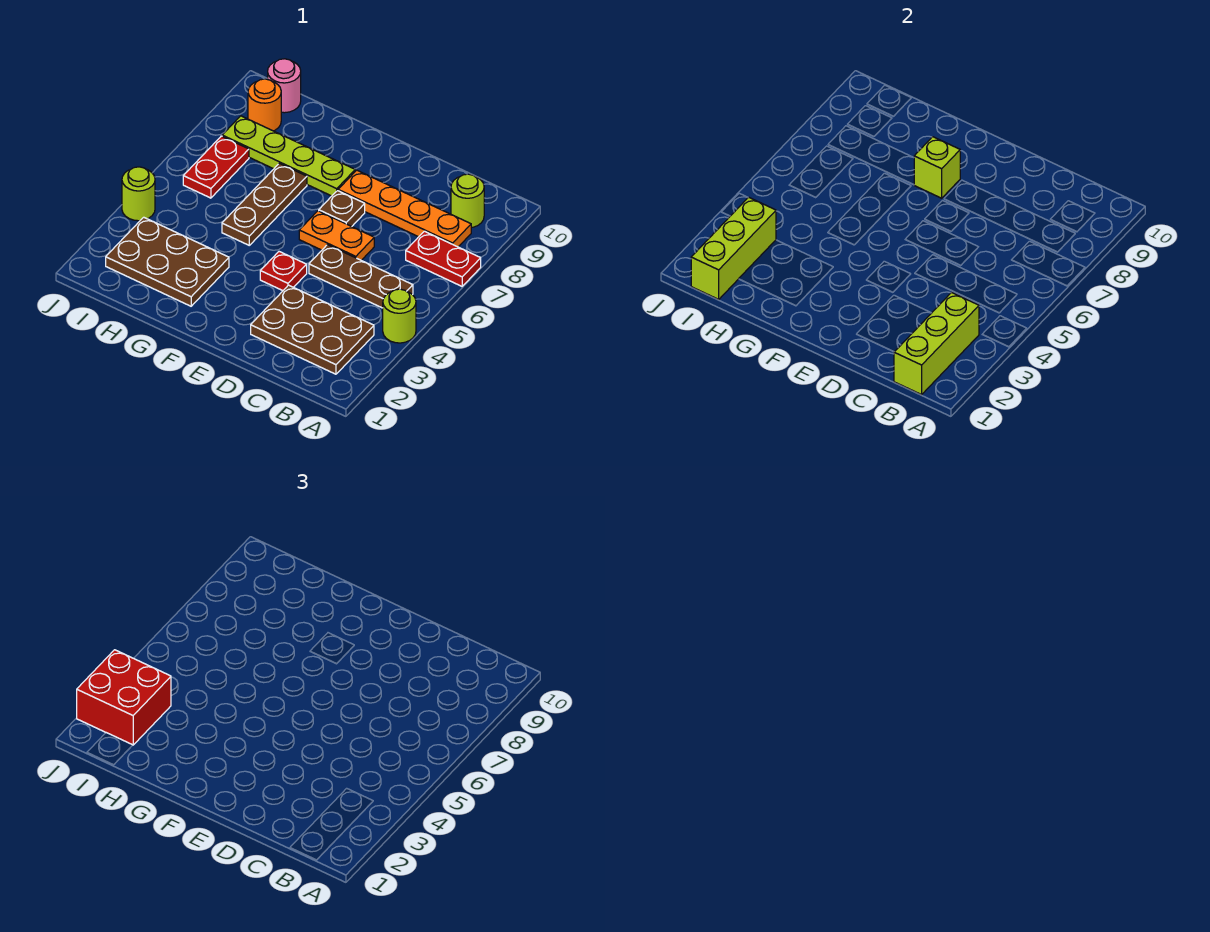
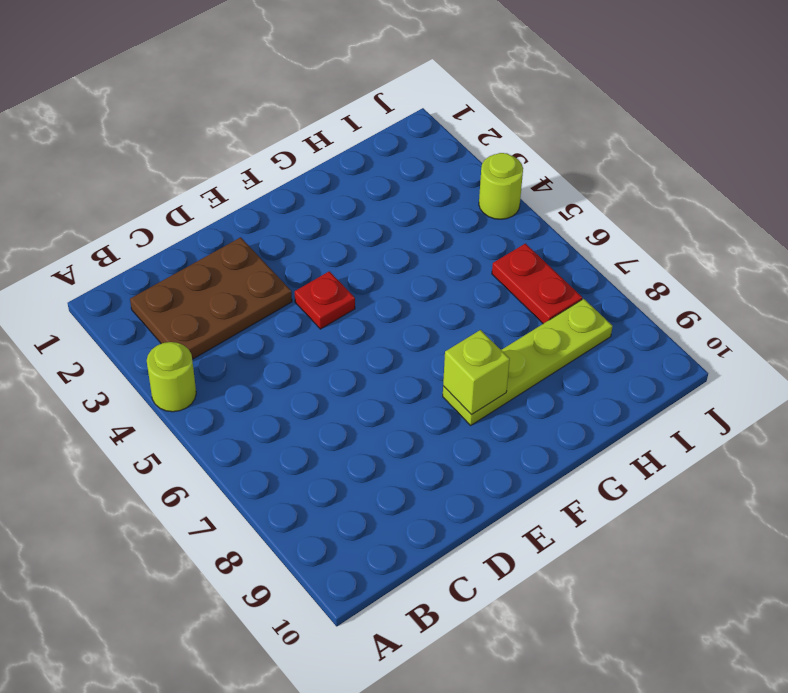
none -> red plate A7:B7 level 1
none -> brown plate B5:D5 level 1
none -> orange plate B8:E8 level 1

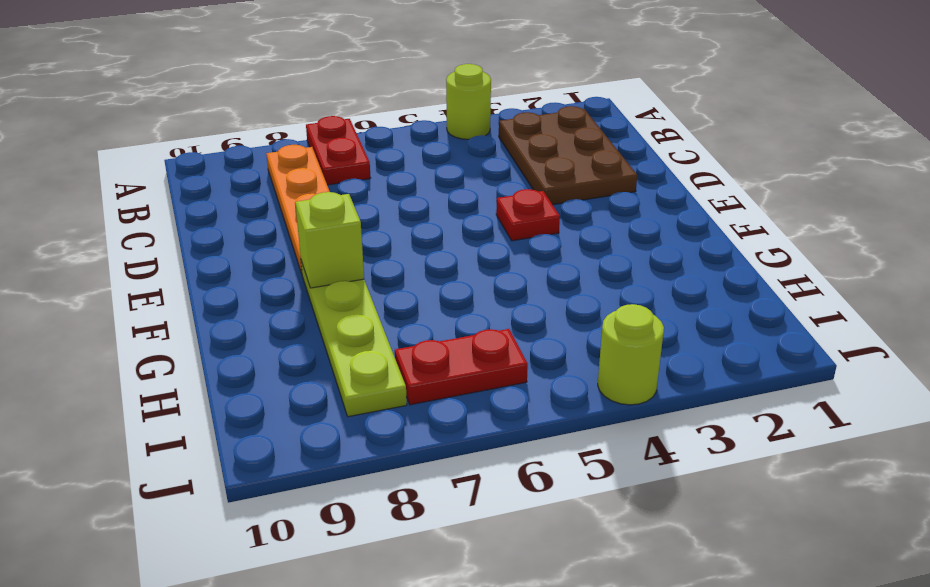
none -> brown plate B5:D5 level 1
none -> lime round brick B9 level 1
none -> orange plate D6:E6 level 1

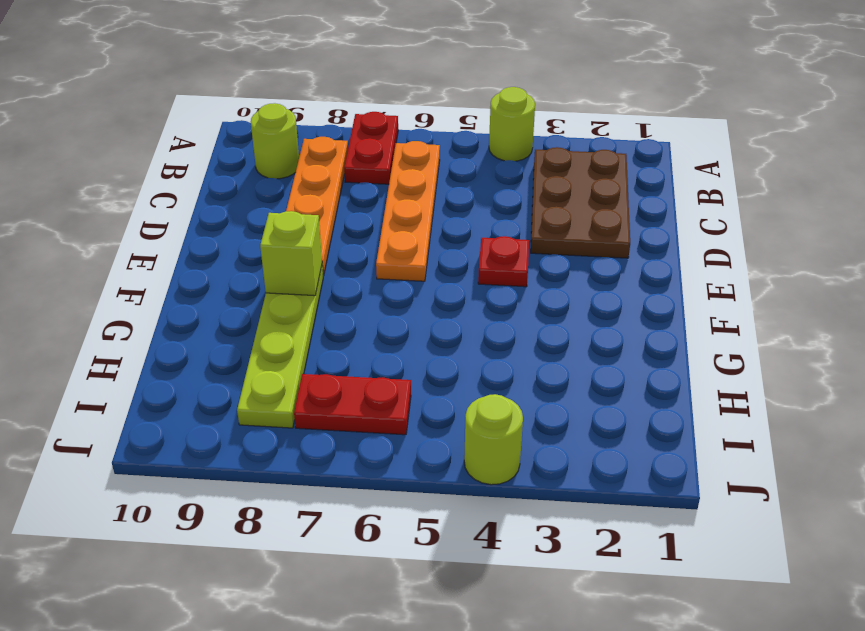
orange plate B6:E6 level 1 -> orange plate D6:E6 level 1
none -> brown plate B5:D5 level 1
none -> brown plate E7 level 1
none -> brown plate G2:I3 level 1

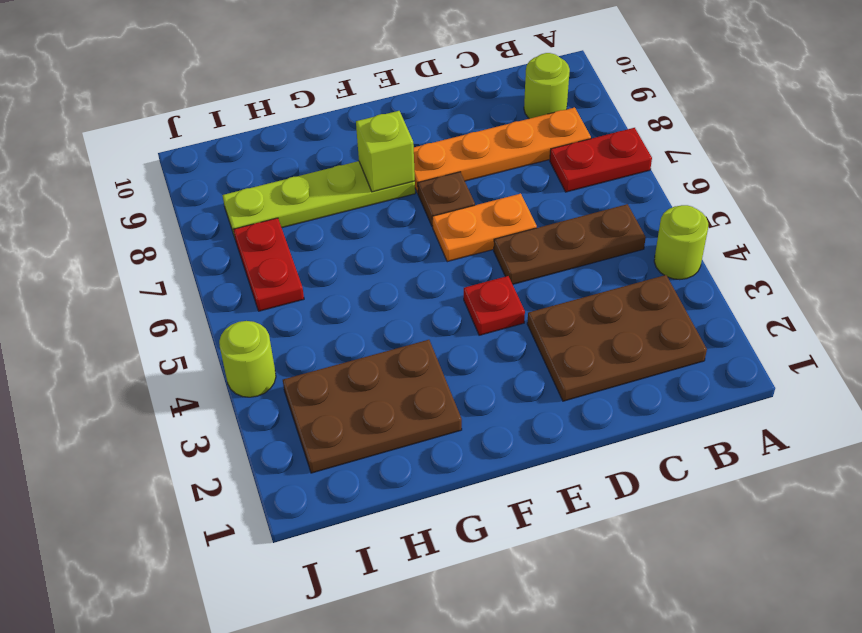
none -> brown plate G5:G7 level 1
none -> orange round brick I9 level 1
none -> pink round brick I10 level 1

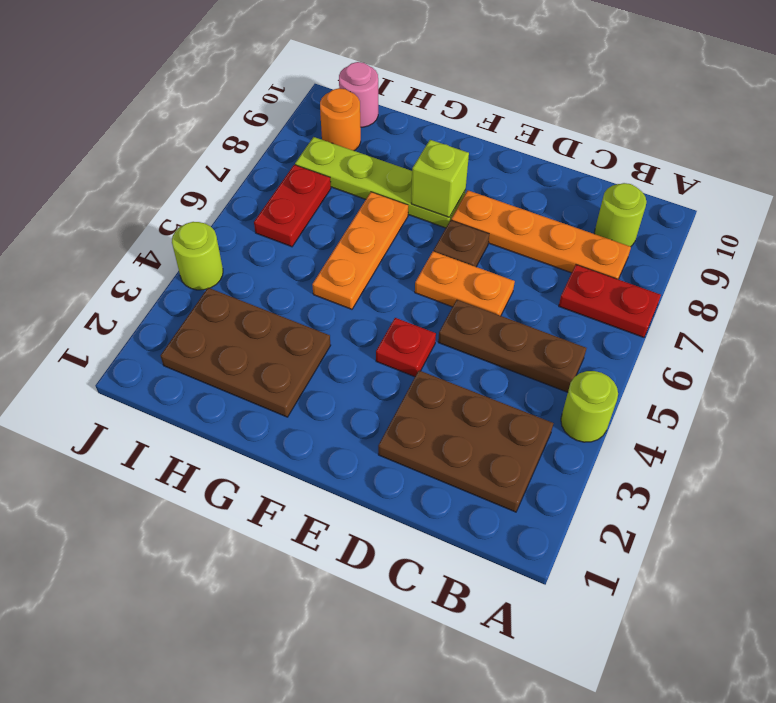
orange plate G5:G7 level 1 -> brown plate G5:G7 level 1
none -> lime brick B1:B3 level 2
none -> lime brick I1:I3 level 2
none -> red brick I2:J3 level 3

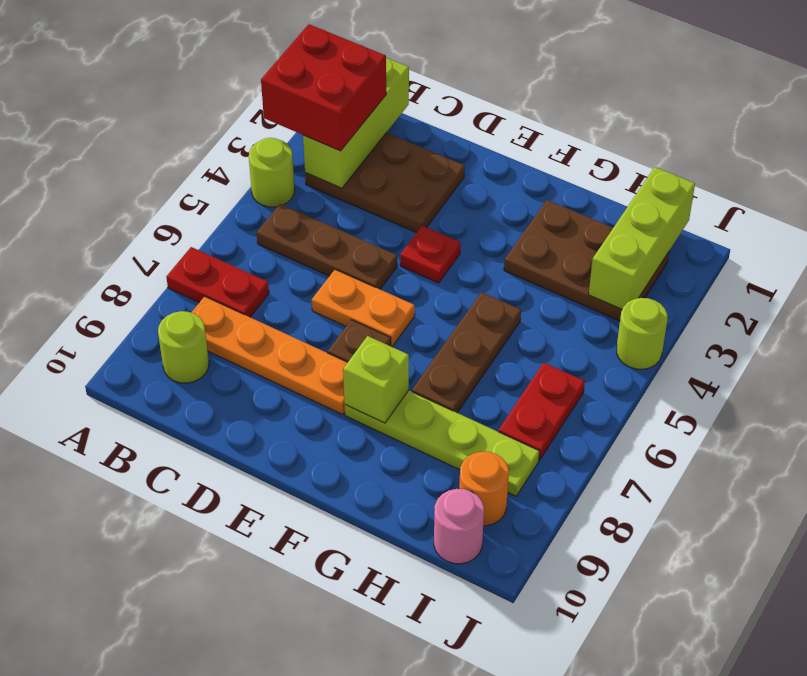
red brick A2:B3 level 3 -> red brick I2:J3 level 3

